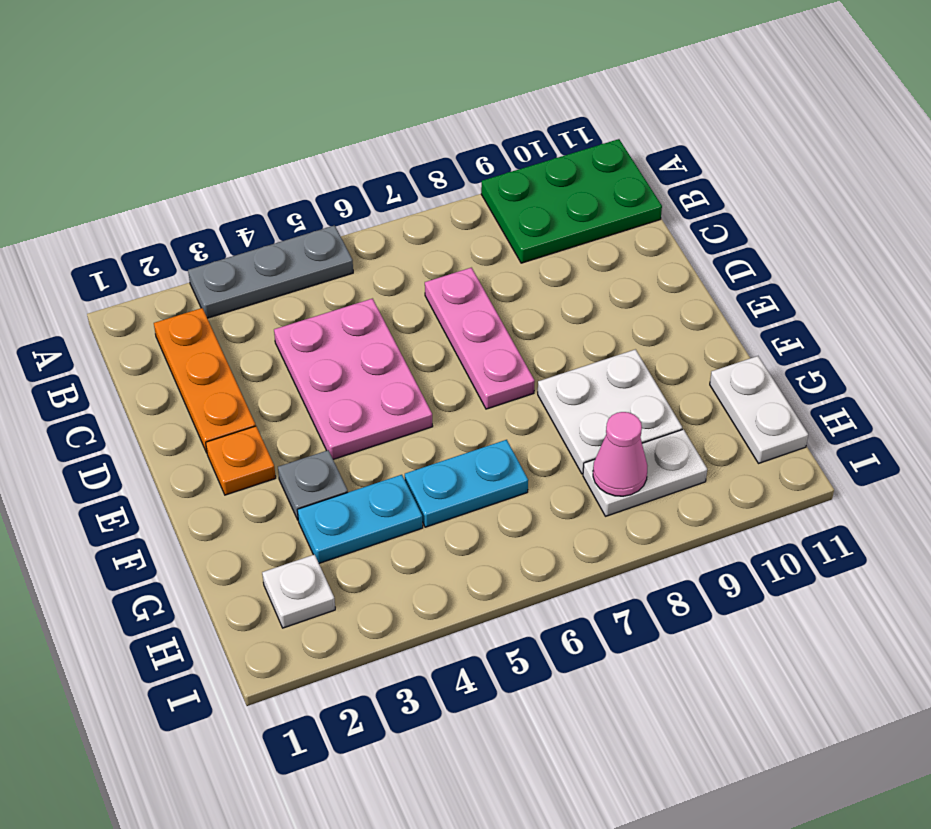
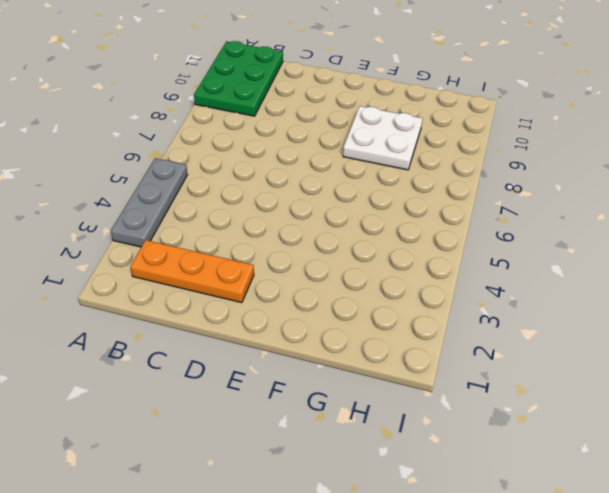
none -> pink plate C4:E5 level 1
none -> pink plate C7:E7 level 1
none -> orange plate E2 level 1

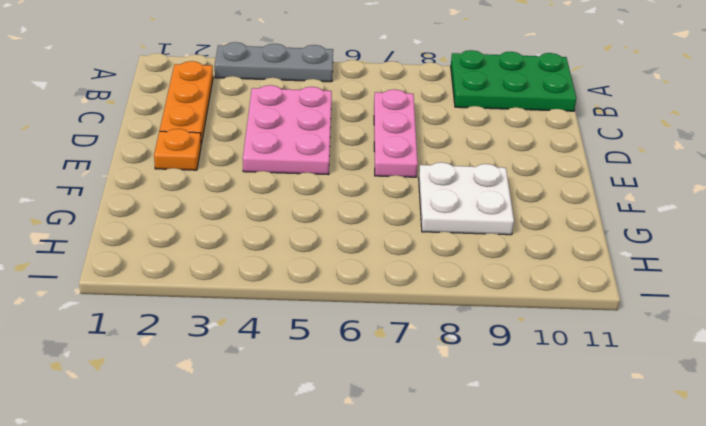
none -> grey plate F3 level 1
none -> cyan plate G3:G4 level 1
none -> cyan plate G5:G6 level 1

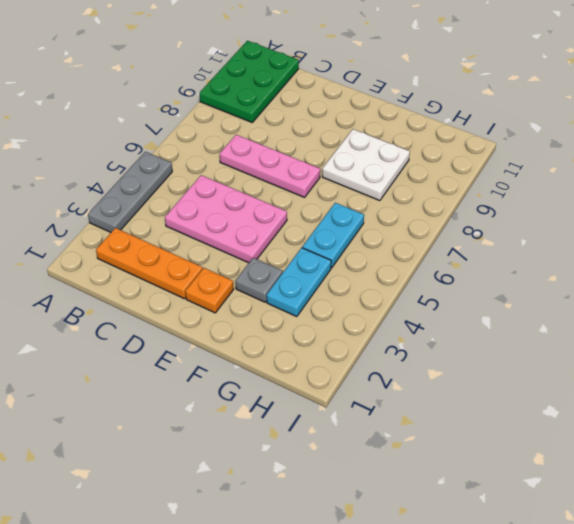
none -> white plate G11:H11 level 1
none -> white plate H2 level 1
none -> white plate H8:H9 level 1

